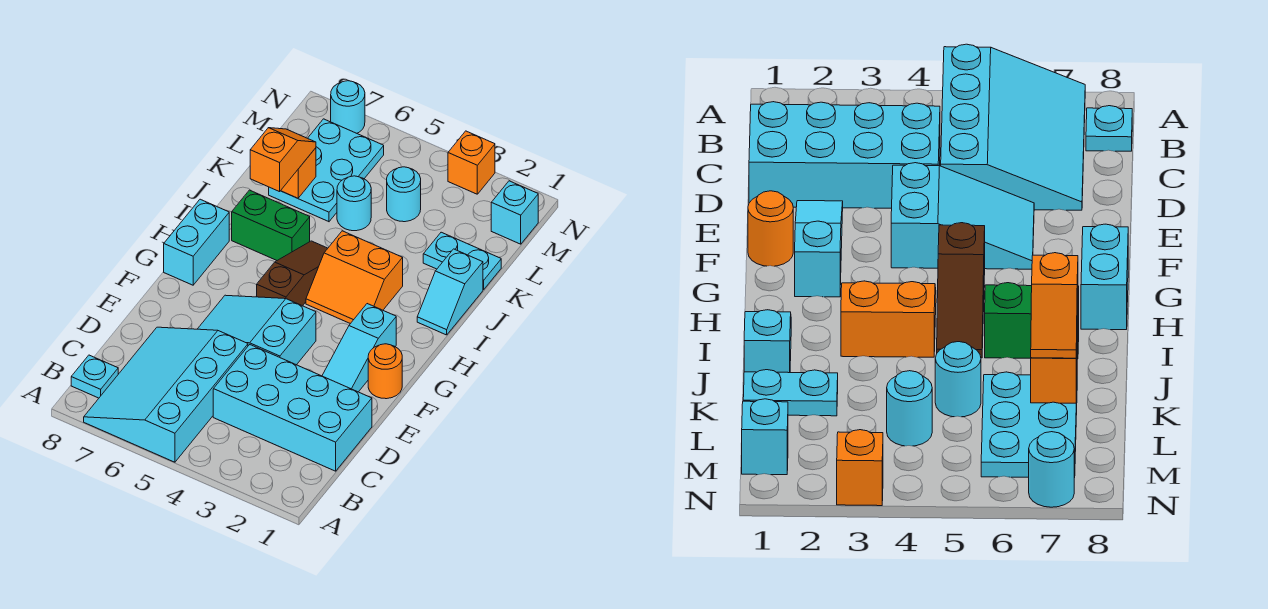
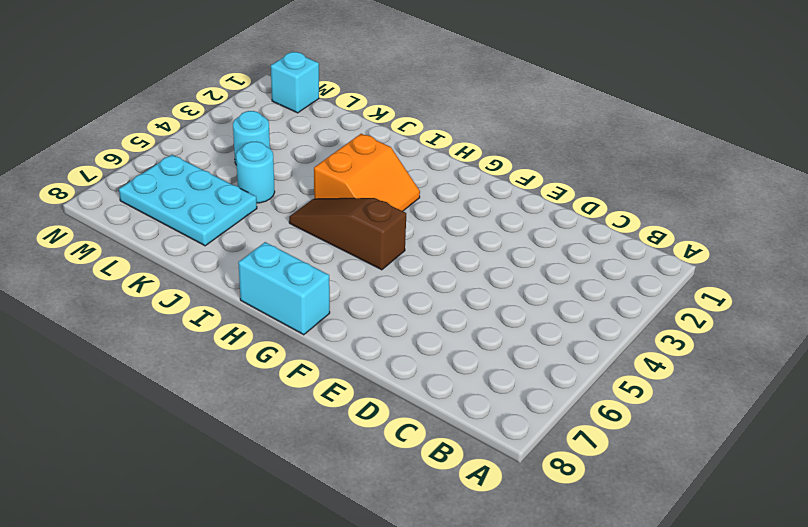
none -> cyan slope A5:D7 level 1 top 5
none -> cyan plate B8 level 1
none -> cyan brick C1:D4 level 1

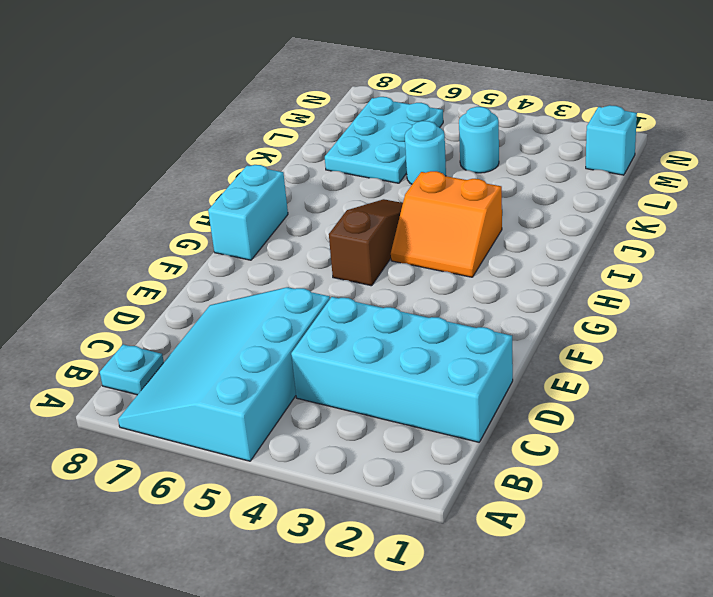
none -> cyan slope E2:G2 level 1 top G
none -> cyan slope E4:F6 level 1 top 4
none -> orange round brick F1 level 1

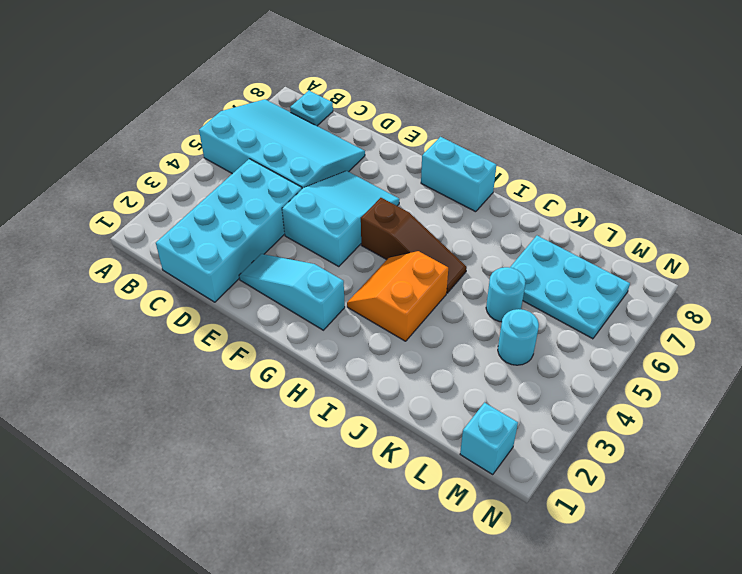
none -> orange round brick F1 level 1
none -> cyan slope I1:J1 level 1 top J
none -> green brick I6:I7 level 1

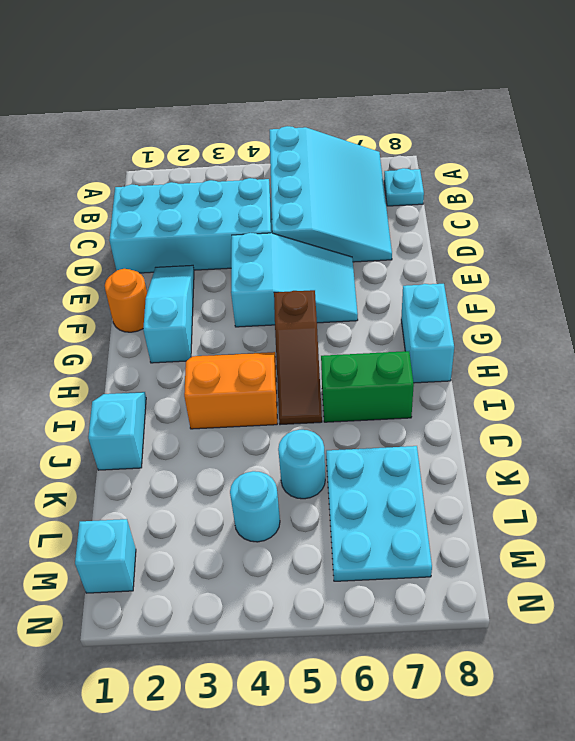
none -> cyan plate K1:K2 level 1
none -> orange brick N3 level 1
none -> cyan round brick N7 level 1

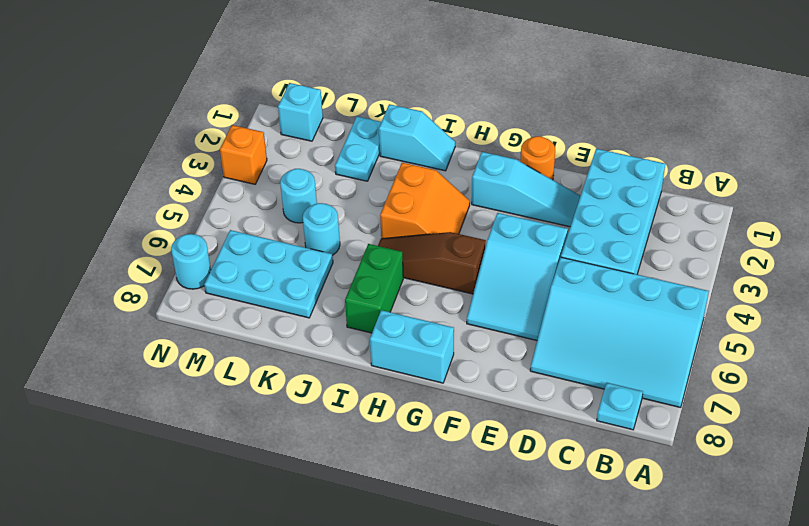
none -> orange brick K7 level 2
none -> orange slope J7:K7 level 3 top J

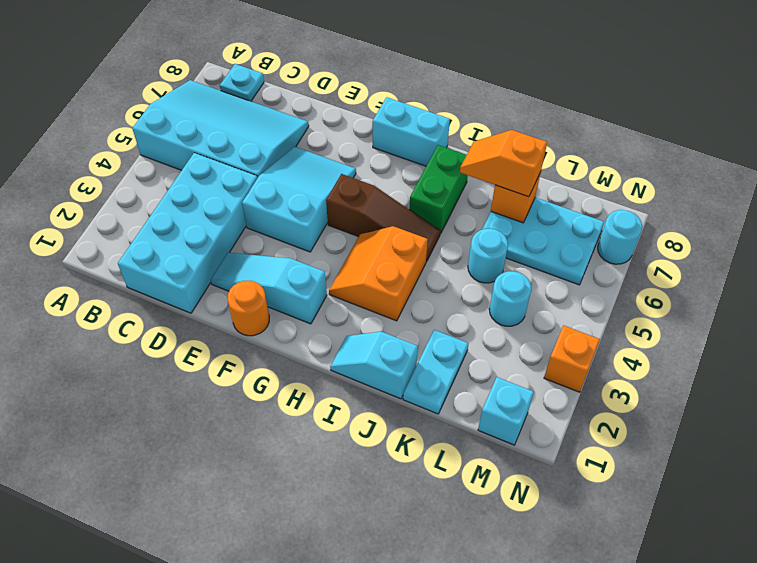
orange slope J7:K7 level 3 top K -> orange slope J7:K7 level 3 top J

